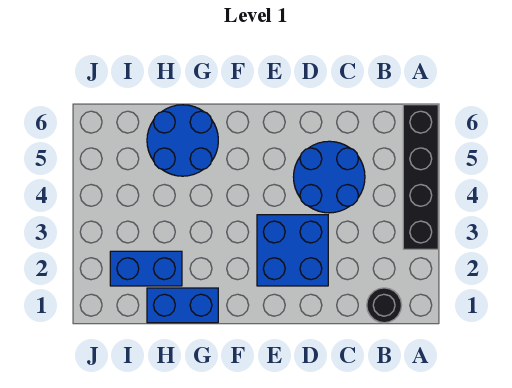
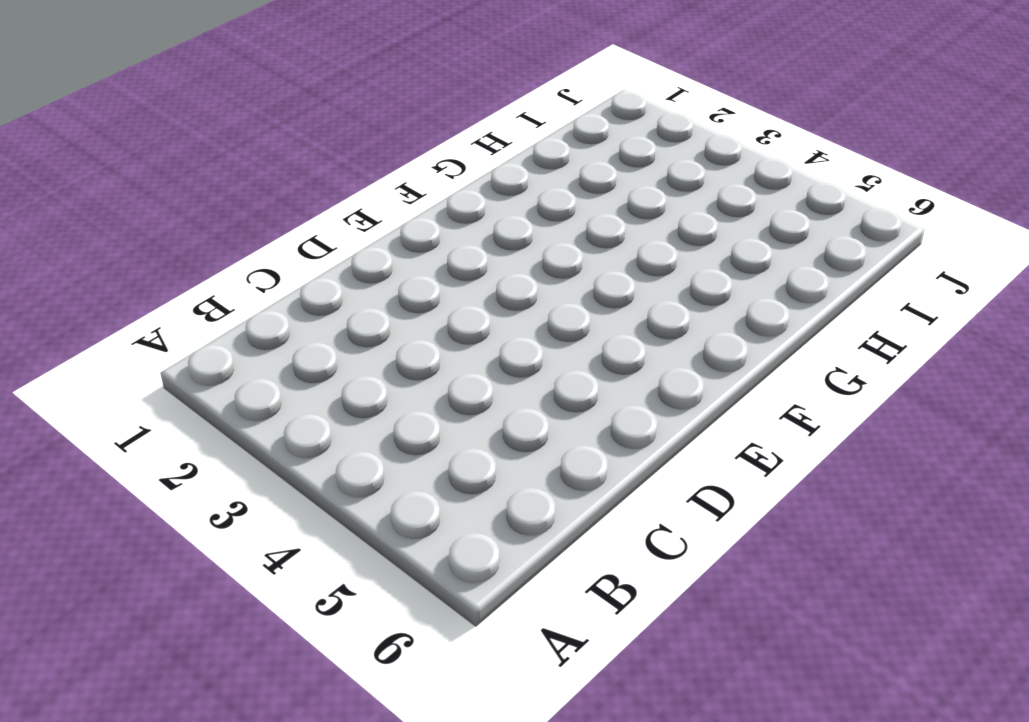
none -> black brick A3:A6 level 1
none -> black round brick B1 level 1

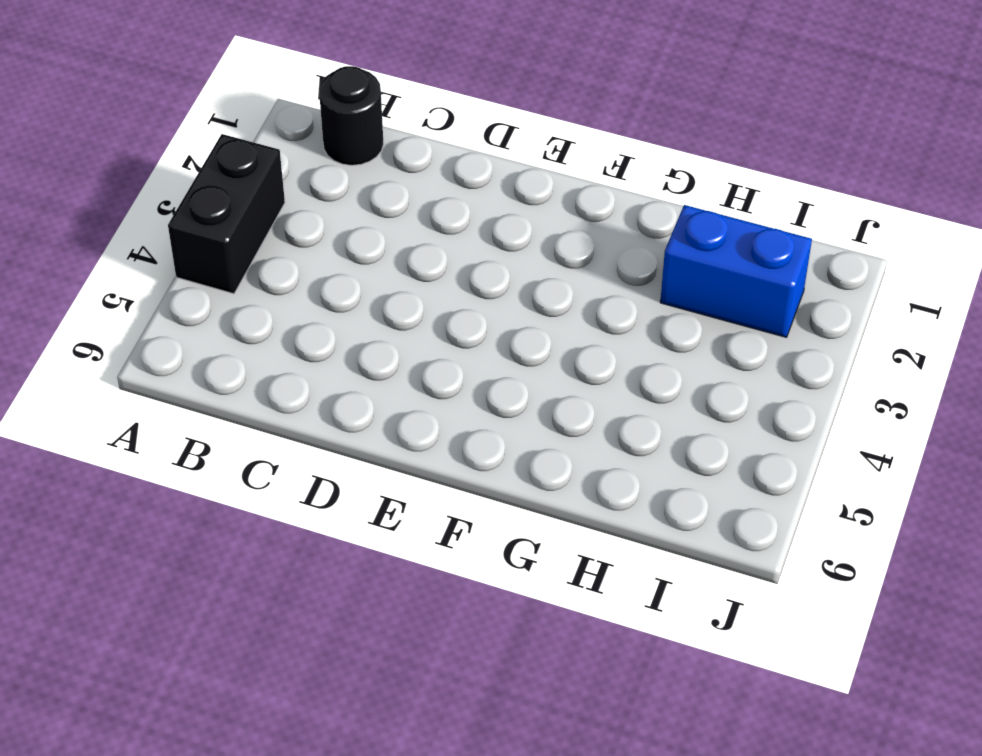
black brick A3:A4 level 1 -> black brick A3:A6 level 1
none -> blue round brick C4:D5 level 1
none -> blue brick D2:E3 level 1

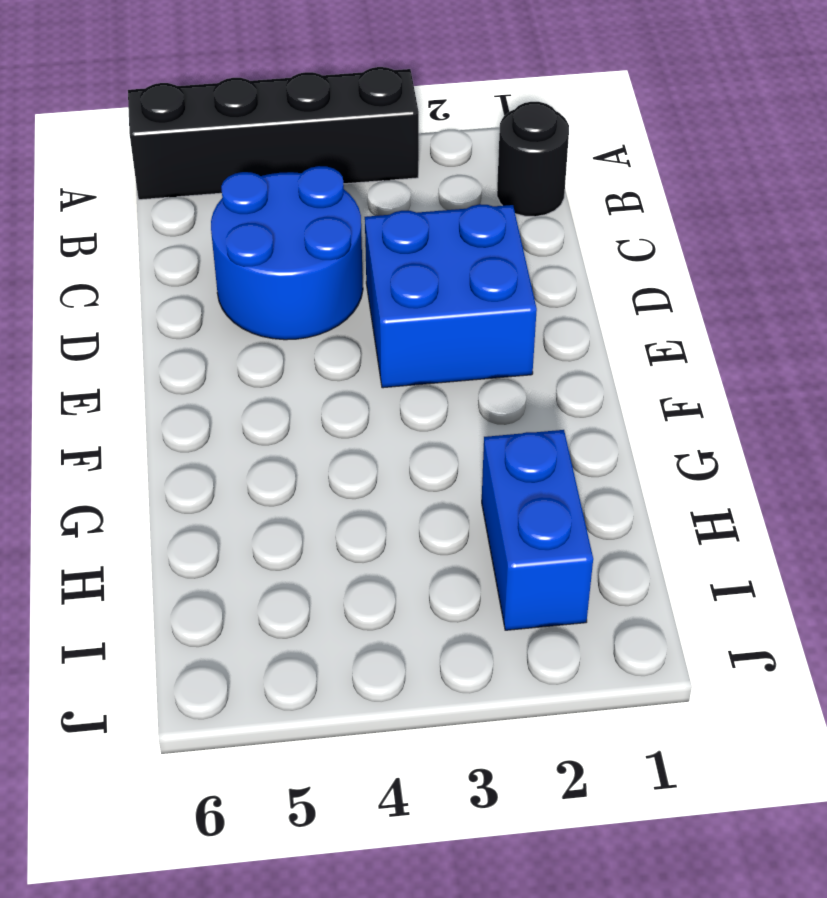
none -> blue brick G1:H1 level 1
none -> blue round brick G5:H6 level 1

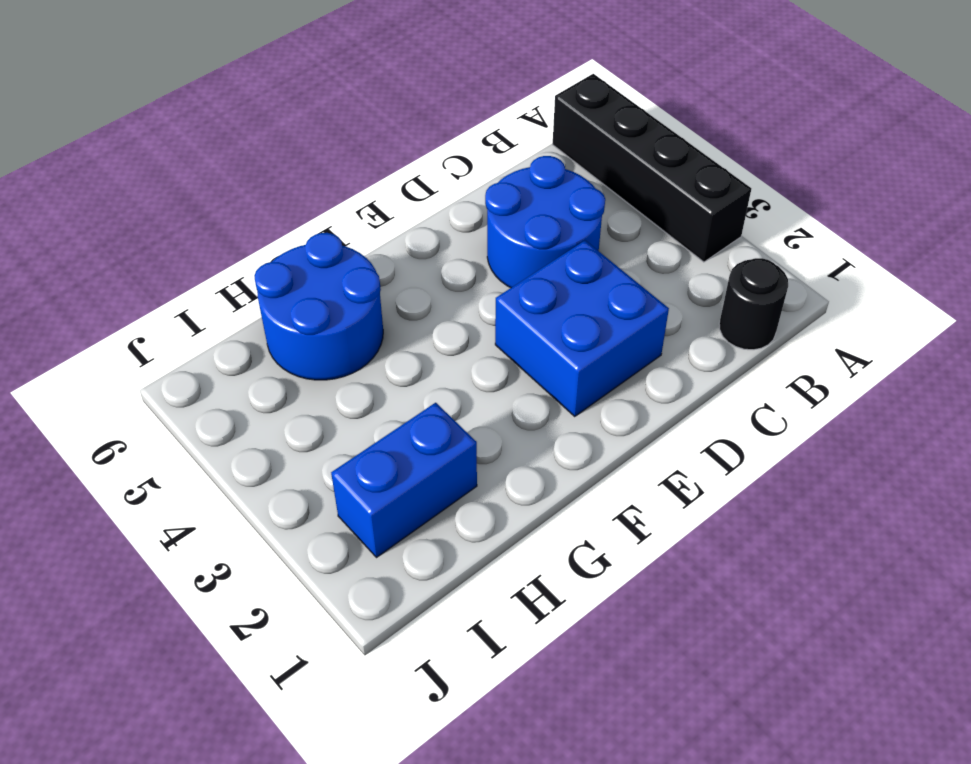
none -> blue brick G1:H1 level 1

